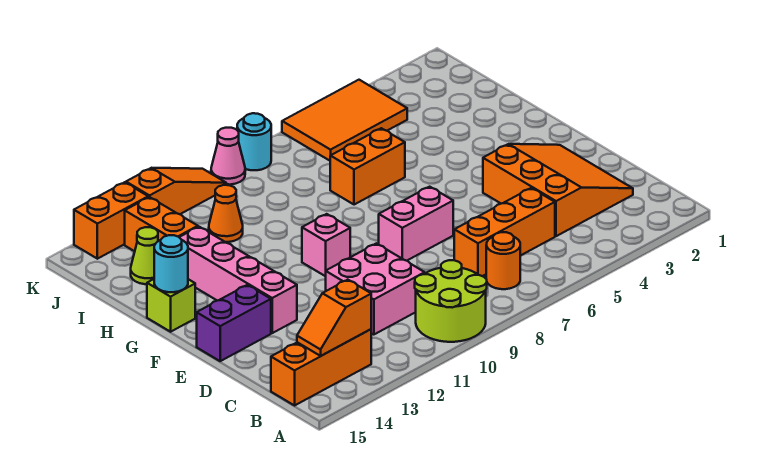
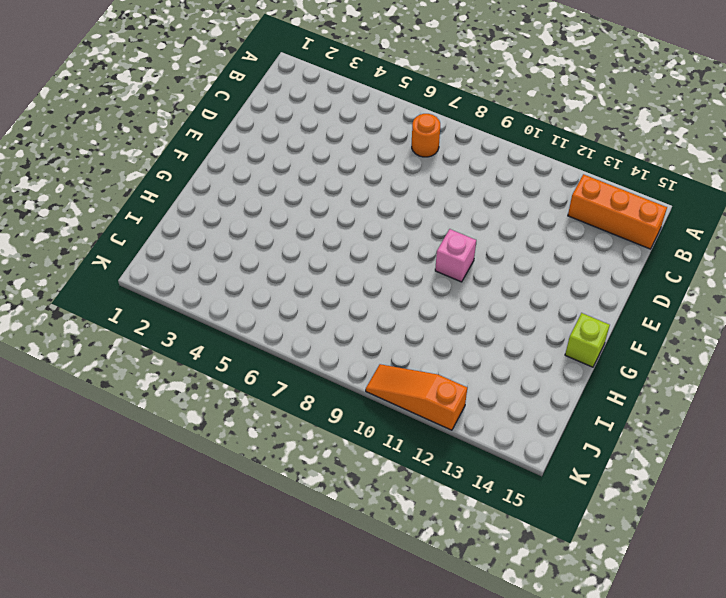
none -> lime round brick A9:B10 level 1
none -> orange slope C2:E4 level 1 top 4
none -> orange brick C5:C7 level 1

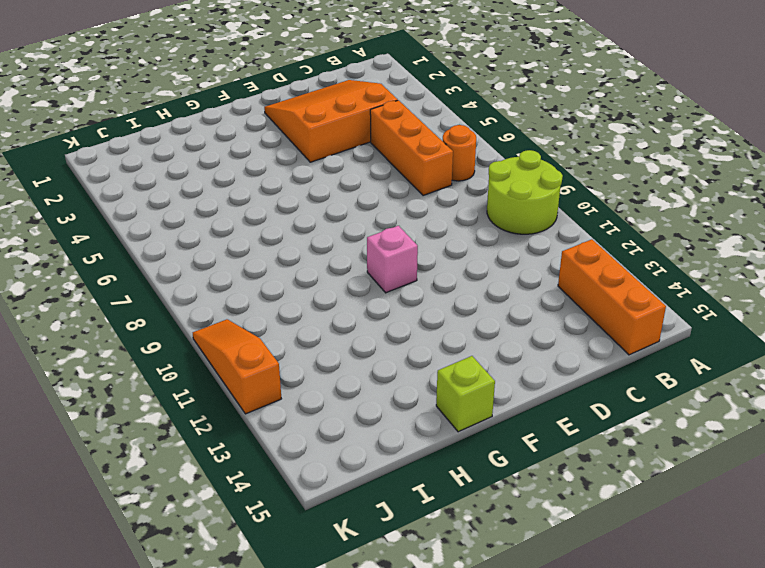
none -> pink brick C10:D11 level 1
none -> pink brick E7:E8 level 1
none -> pink brick E13:H13 level 1

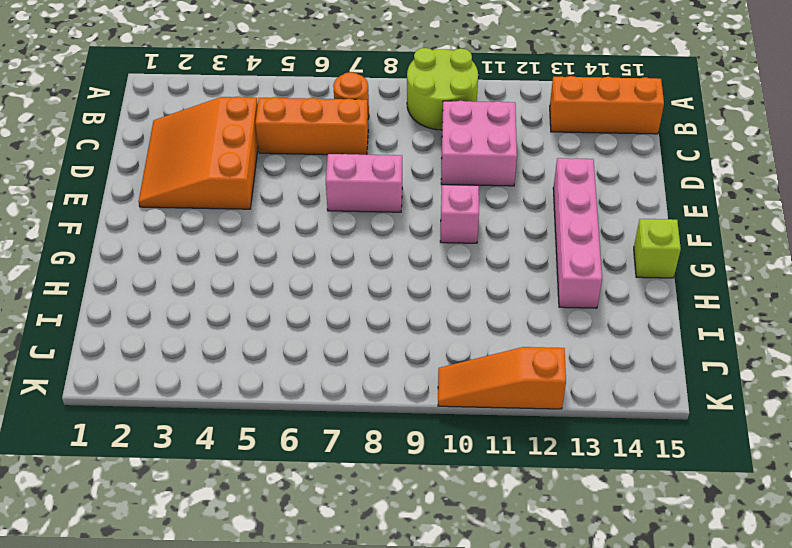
none -> purple brick E14:E15 level 1
none -> orange brick H6:H7 level 1
none -> orange cone I11 level 1

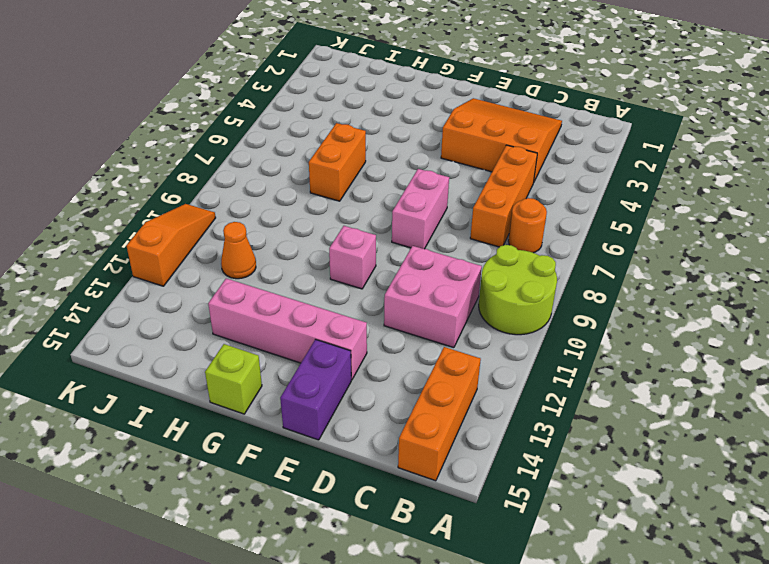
none -> orange brick I13:J13 level 1
none -> lime cone I14 level 1
none -> orange tile J4:K6 level 1

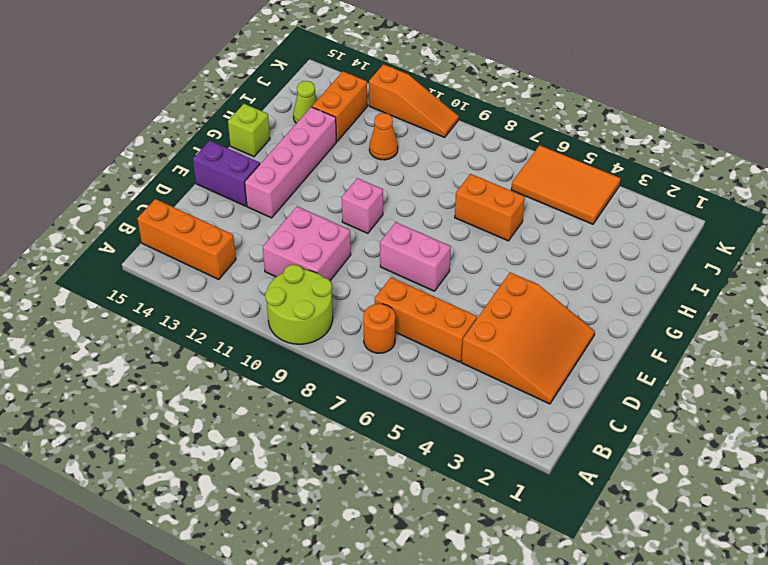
none -> cyan round brick K8 level 1
none -> pink cone K9 level 1
none -> orange brick K13:K14 level 1

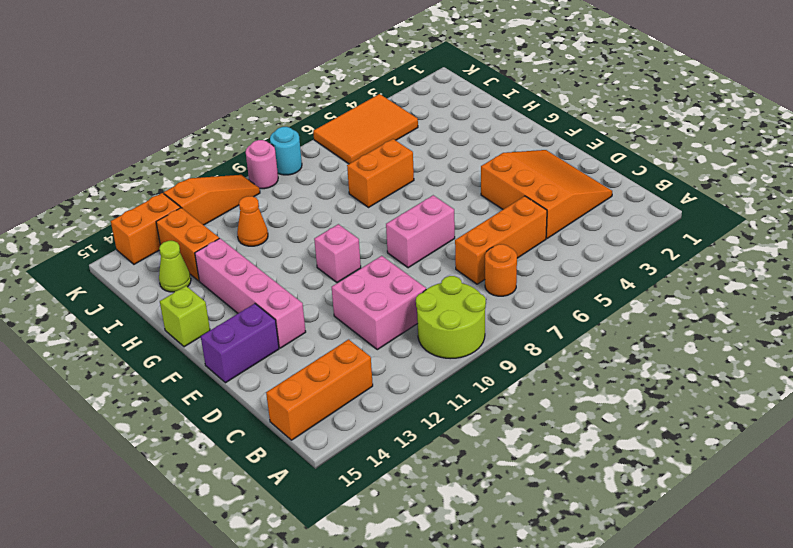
pink round brick K9 level 1 -> pink cone K9 level 1
none -> orange slope B13:B14 level 2 top 13
none -> cyan round brick G15 level 2

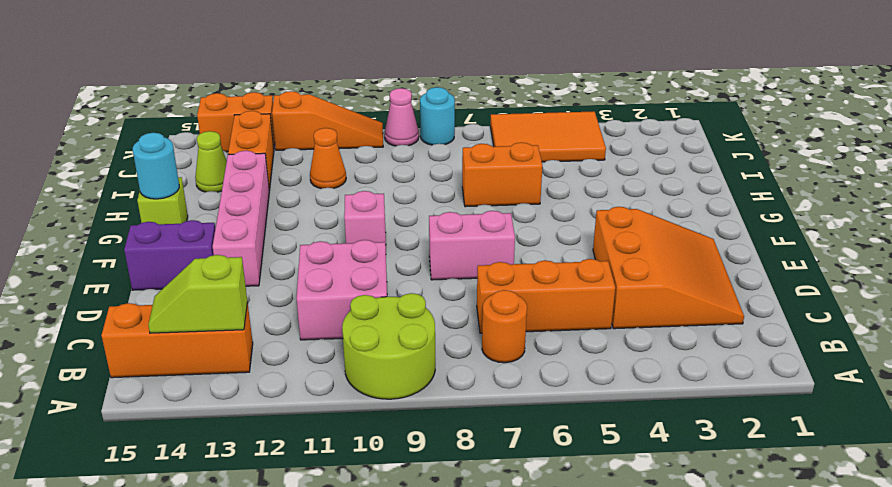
lime slope B13:B14 level 2 top 13 -> orange slope B13:B14 level 2 top 13

